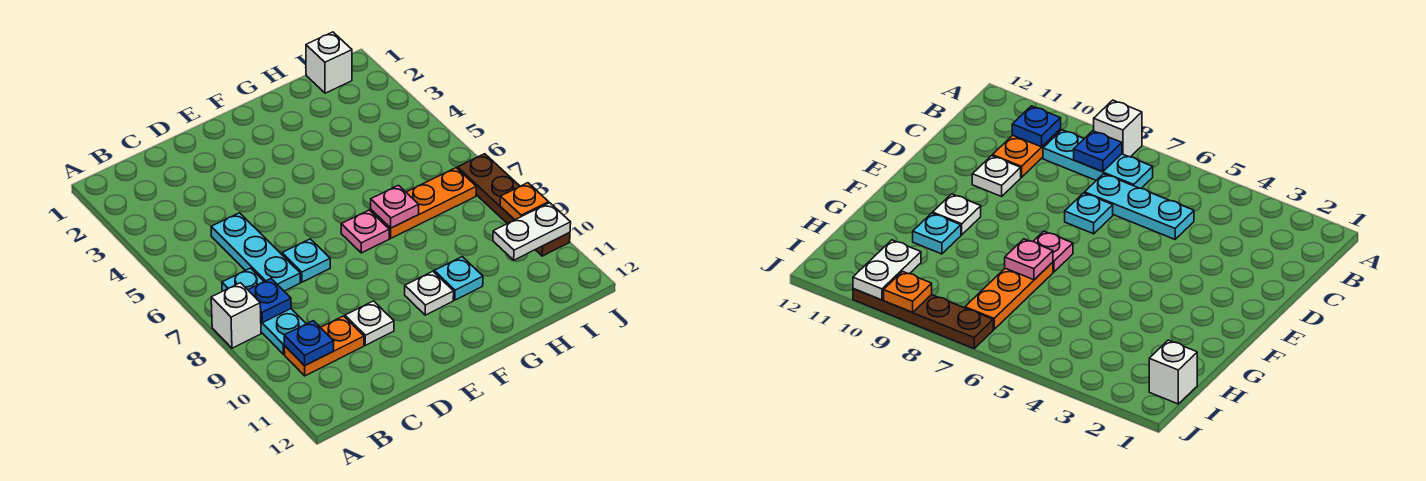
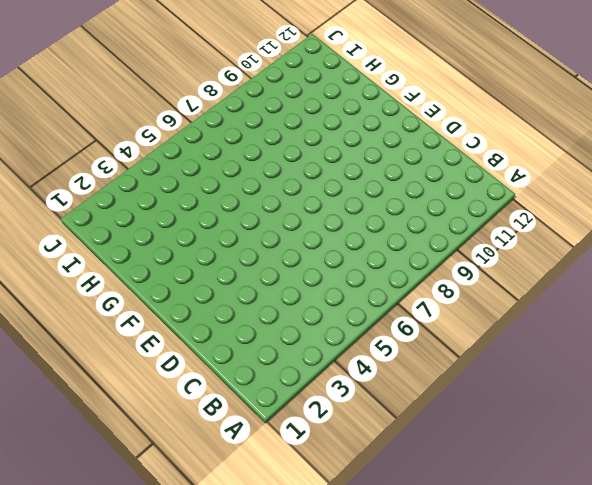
none -> white brick A8 level 1
none -> cyan plate B7:B9 level 1
none -> orange plate B10:C10 level 1

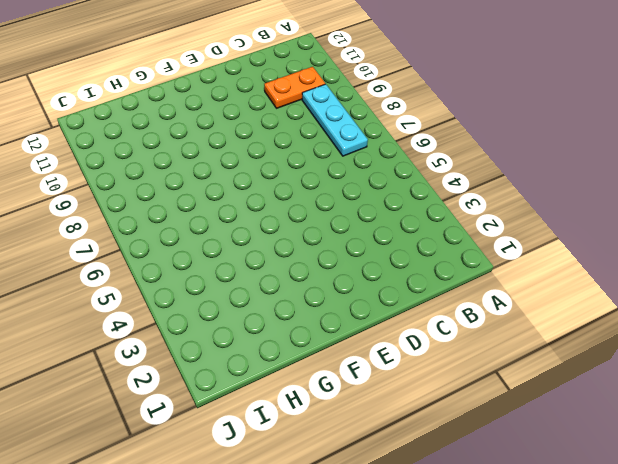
none -> white brick A8 level 1
none -> cyan plate C5:C7 level 1
none -> cyan plate D7 level 1

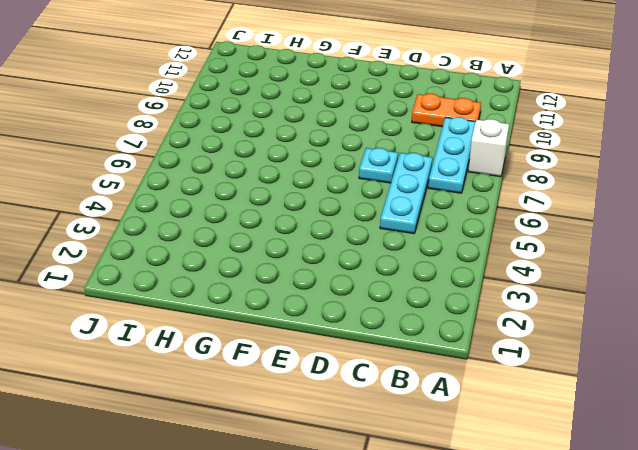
none -> white plate D10 level 1
none -> pink plate F7 level 1
none -> white plate F10 level 1

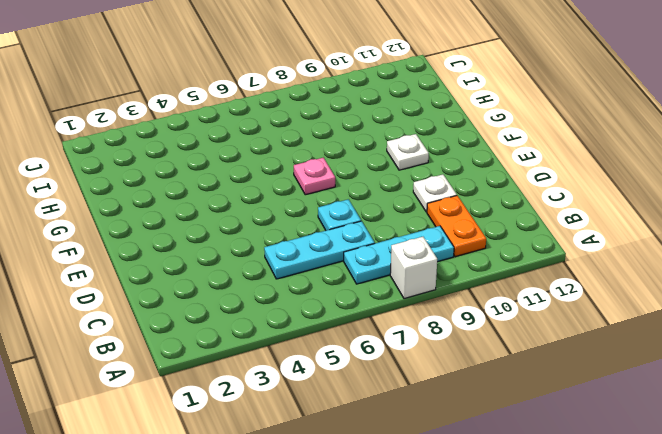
none -> orange plate G7:I7 level 1
none -> cyan plate G10 level 1
none -> white brick I1 level 1

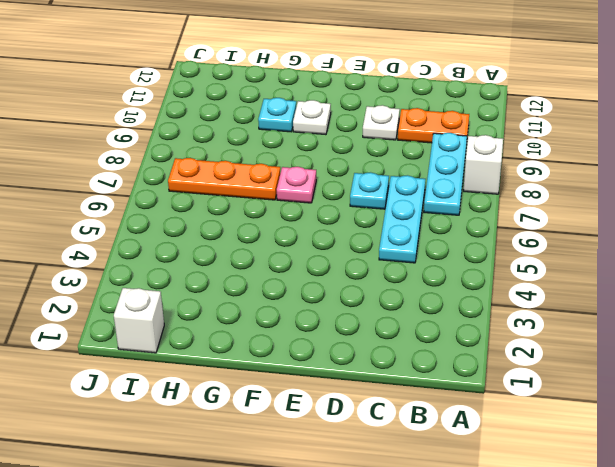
none -> brown plate J7:J10 level 1
none -> blue plate B8 level 2
none -> blue plate B10 level 2

